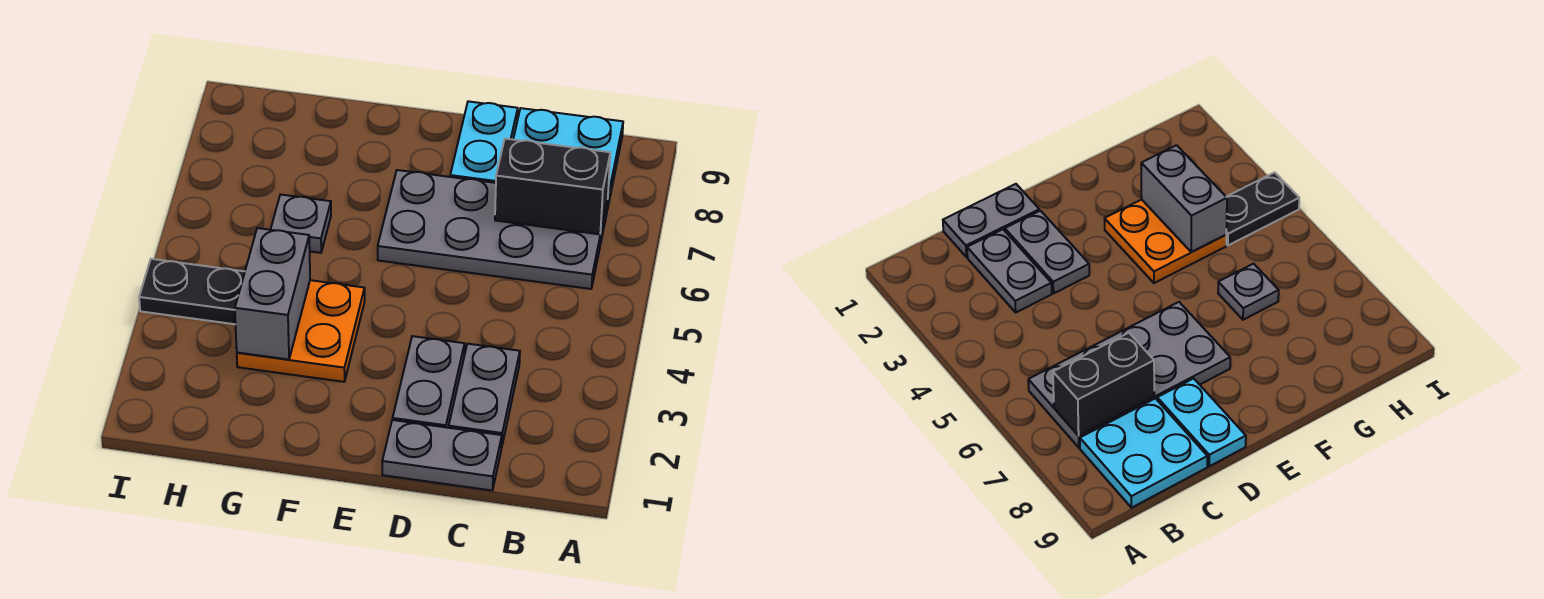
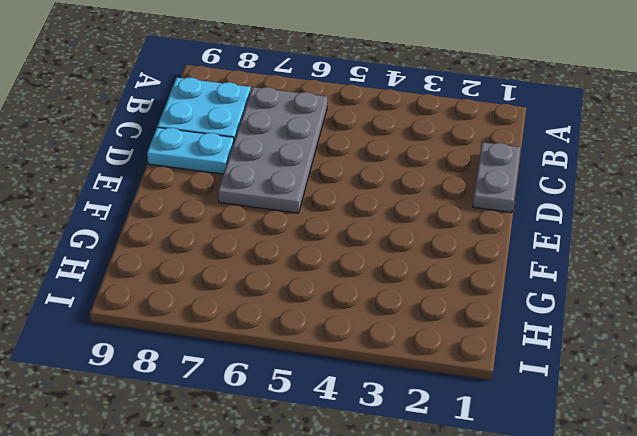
none -> grey plate C2:C3 level 1
none -> grey plate D2:D3 level 1

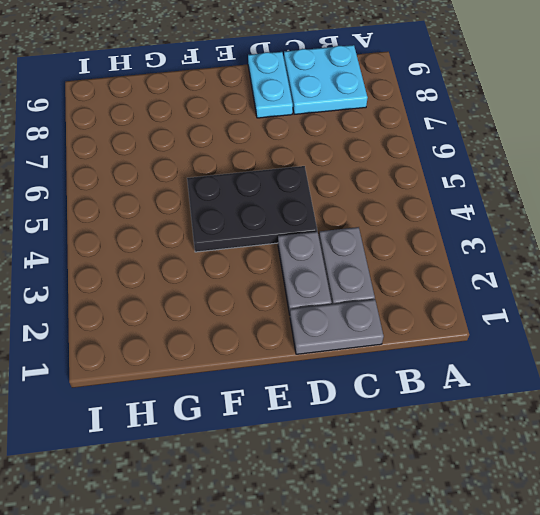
black plate D4:F5 level 1 -> orange plate F3:G4 level 1
none -> grey plate B6:E7 level 1
none -> grey plate G6 level 1

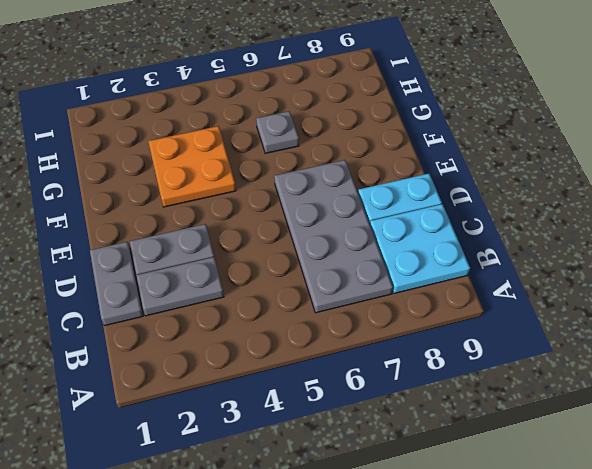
none -> black plate H4:I4 level 1
none -> black brick B7:C7 level 2

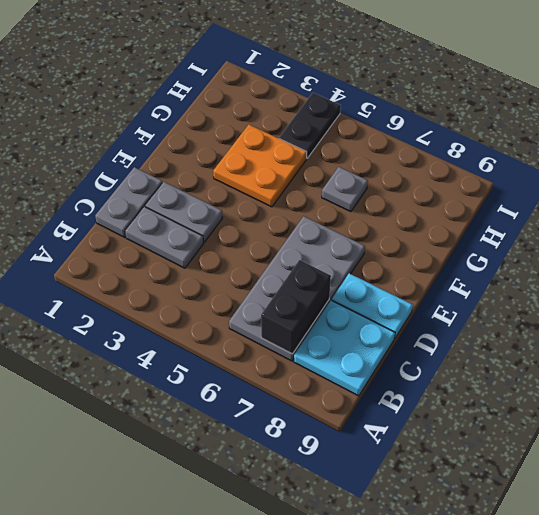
none -> grey brick G3:G4 level 2

